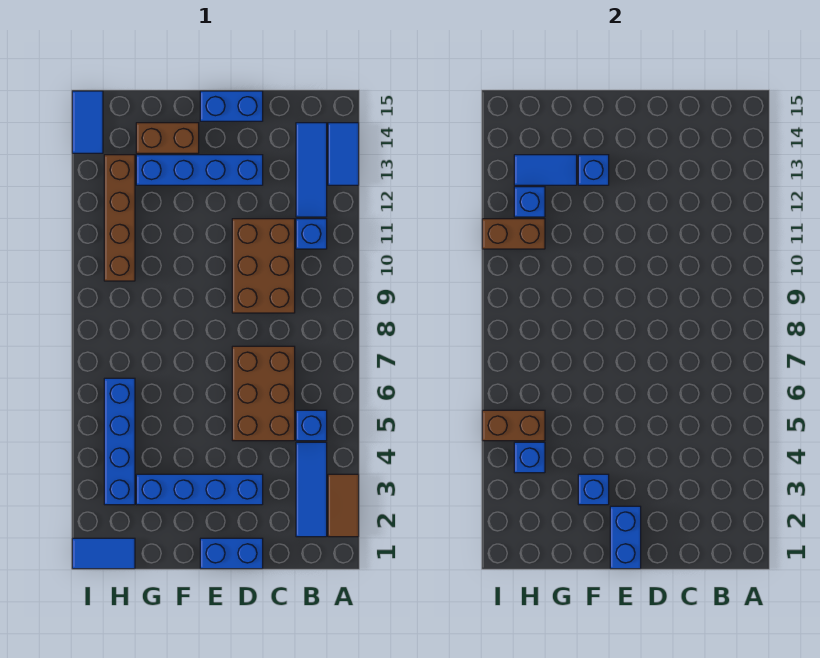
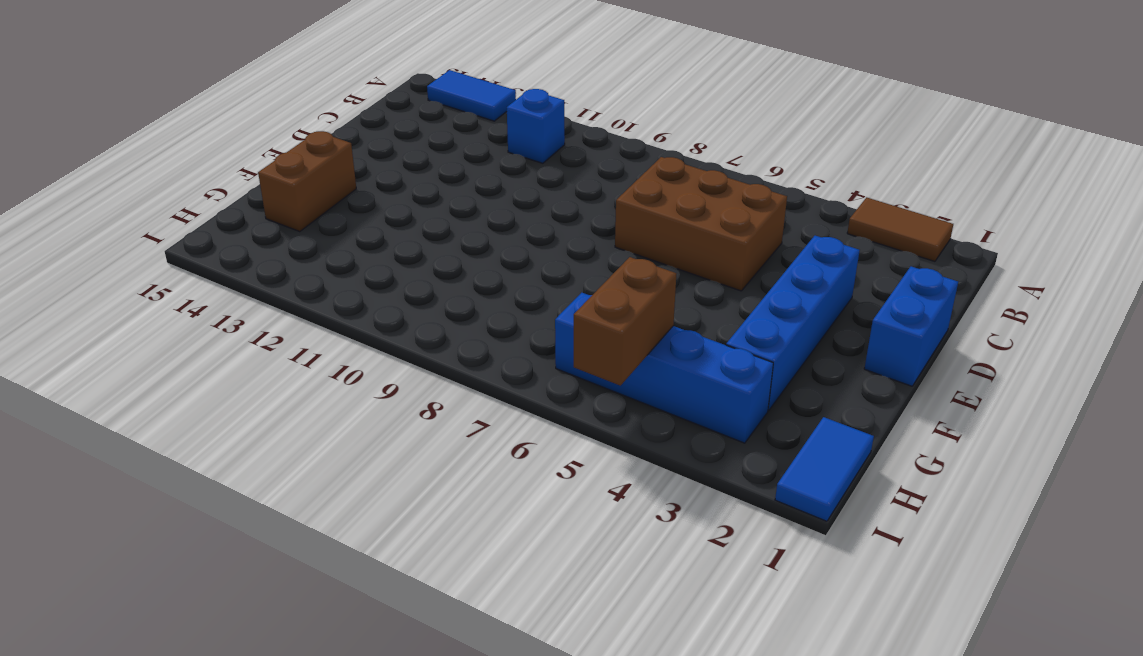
none -> blue tile B2:B4 level 1
none -> blue brick B5 level 1
none -> blue tile B12:B14 level 1

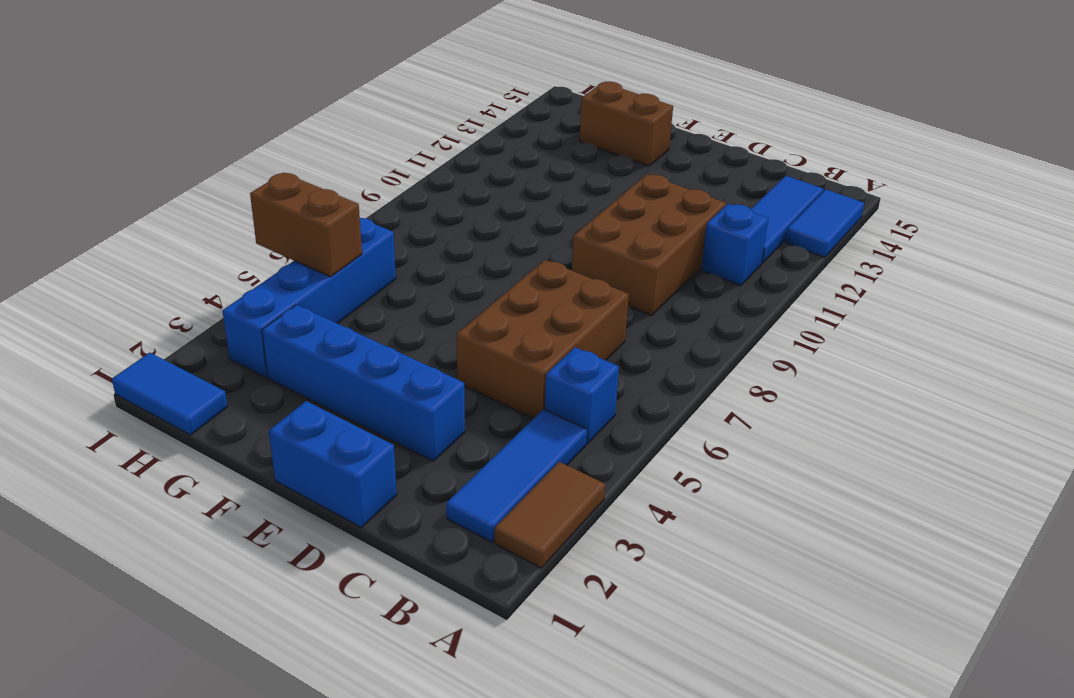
none -> blue brick D13:G13 level 1
none -> blue brick D15:E15 level 1
none -> brown brick H10:H13 level 1

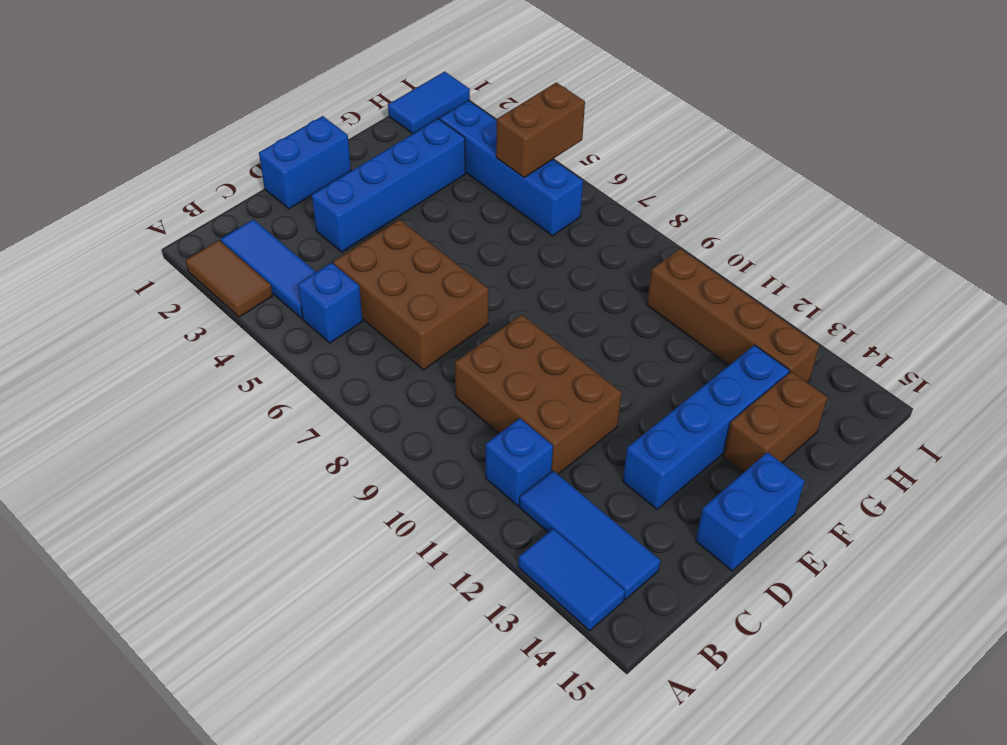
none -> blue tile I14:I15 level 1
none -> blue brick E1:E2 level 2
none -> blue brick F3 level 2

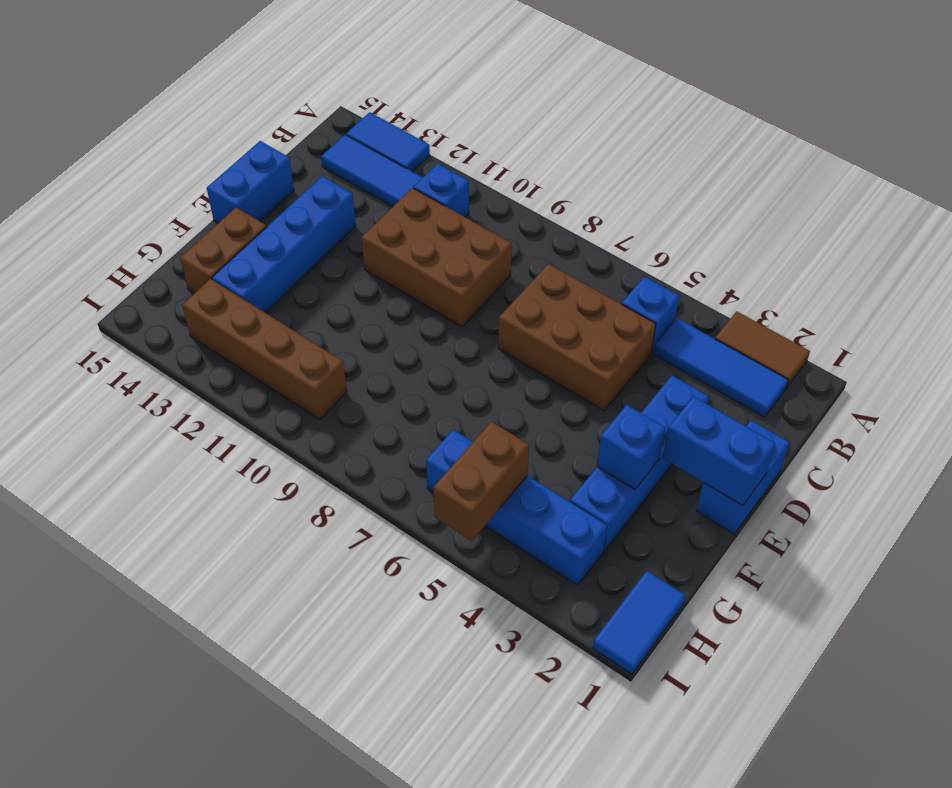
none -> blue tile I14:I15 level 1
none -> blue brick F13 level 2
none -> blue tile G13:H13 level 2

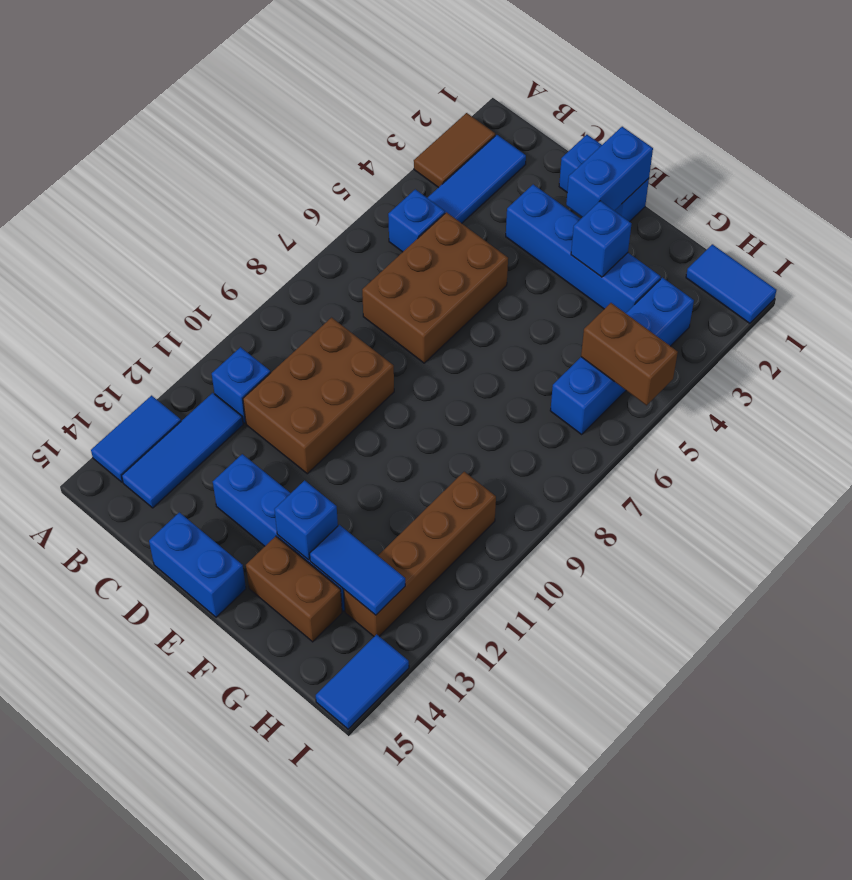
none -> blue brick H4 level 2
none -> brown brick H11:I11 level 2
none -> blue brick H12 level 2

